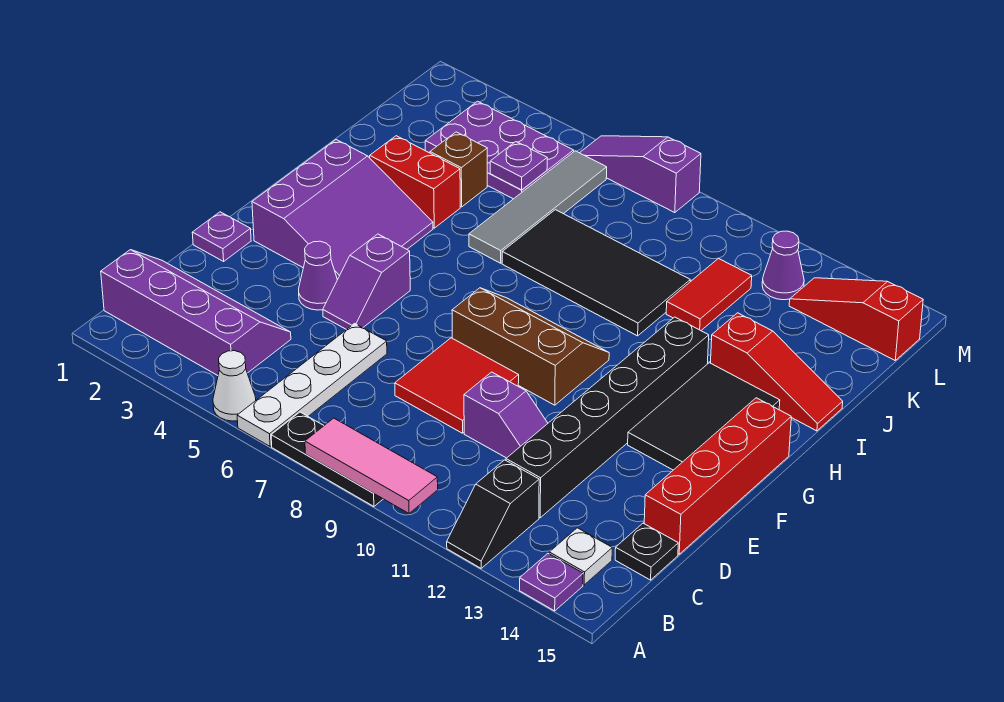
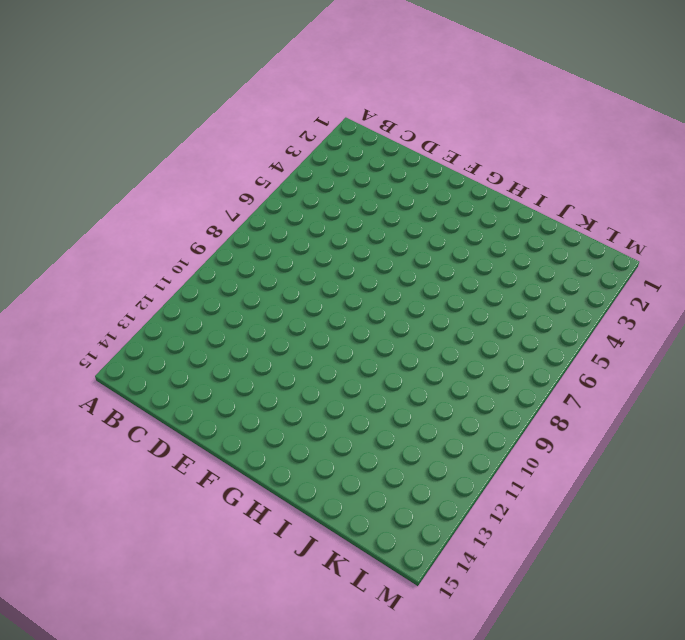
none -> white cone A5 level 1
none -> white plate A6:D6 level 1
none -> black plate A7:A9 level 1
none -> black slope A12:B12 level 1 top B

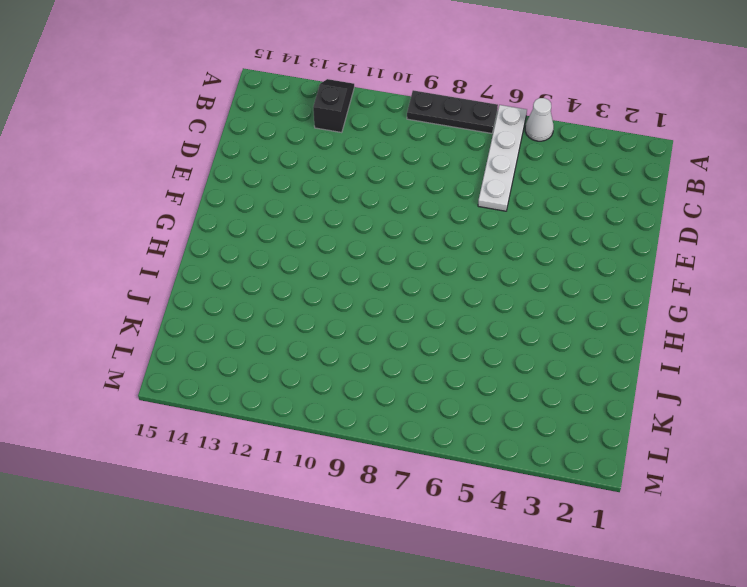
none -> purple plate A14 level 1
none -> purple slope B1:C4 level 1 top B
none -> white plate B14 level 1
none -> black brick C12:H12 level 1

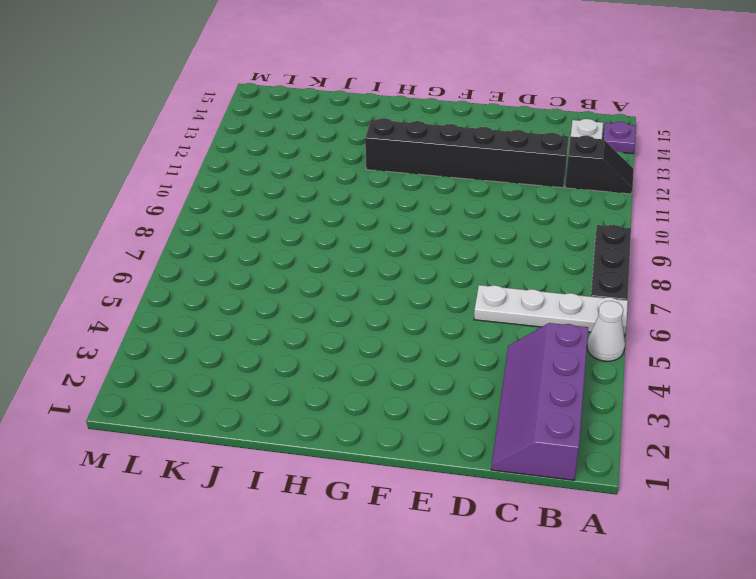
none -> black plate C15 level 1
none -> red tile D8:E9 level 1
none -> purple slope D10:D11 level 1 top 10
none -> red brick D15:G15 level 1

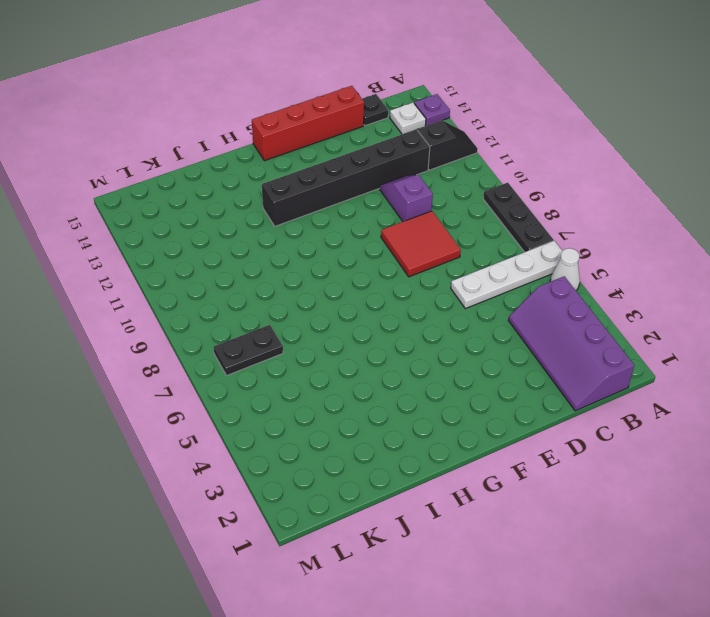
black plate K7:L7 level 1 -> none
none -> purple plate E1 level 1
none -> purple cone E4 level 1
none -> purple slope E5:F5 level 1 top F
none -> purple slope F2:H4 level 1 top 2

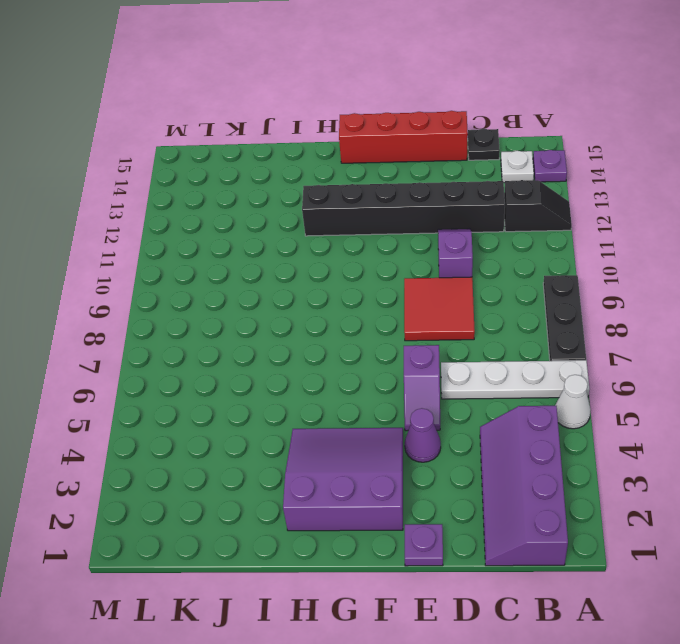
purple slope E5:E6 level 1 top 6 -> purple slope E5:F5 level 1 top F
none -> brown slope F8:G10 level 1 top F
none -> black tile F13:H14 level 1
none -> red brick I3:I4 level 1
none -> grey tile I6:L6 level 1

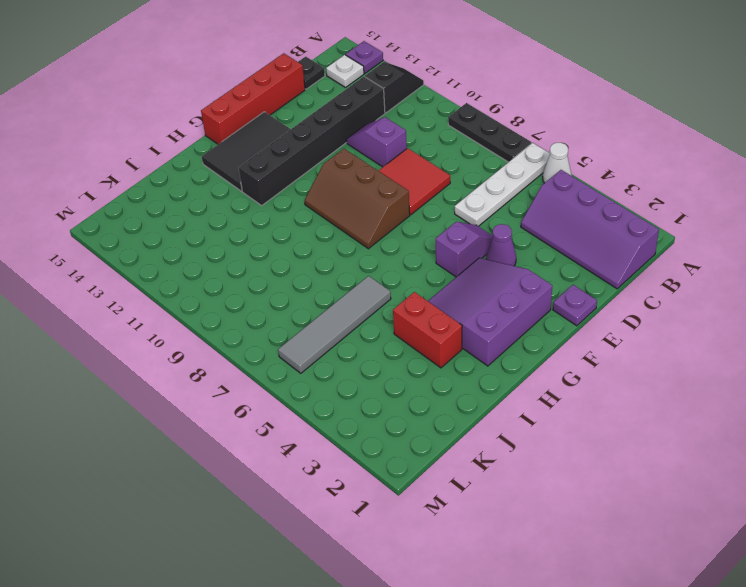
none -> black tile I7:J10 level 1
none -> red slope I13:I15 level 1 top 13
none -> brown brick J4 level 1
none -> red tile J11:K11 level 1

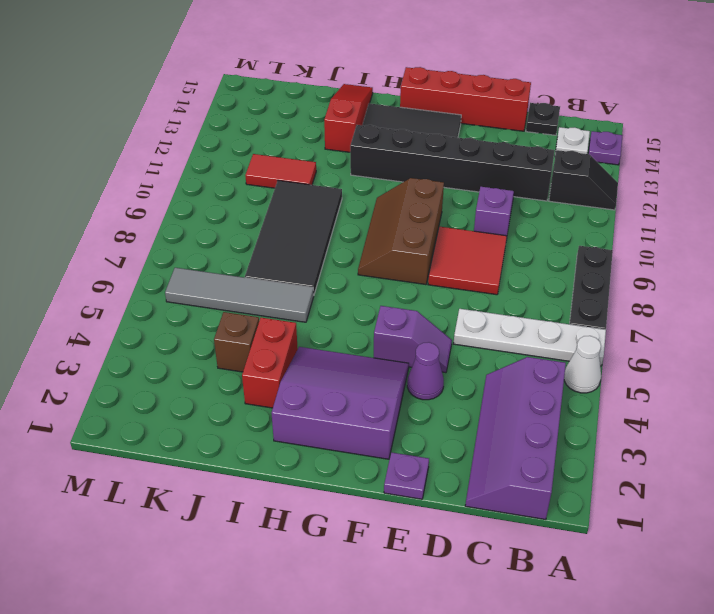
none -> purple plate K3:L5 level 1
none -> purple cone L12 level 1
none -> red slope L13:L15 level 1 top 15
none -> purple slope M6:M8 level 1 top 8

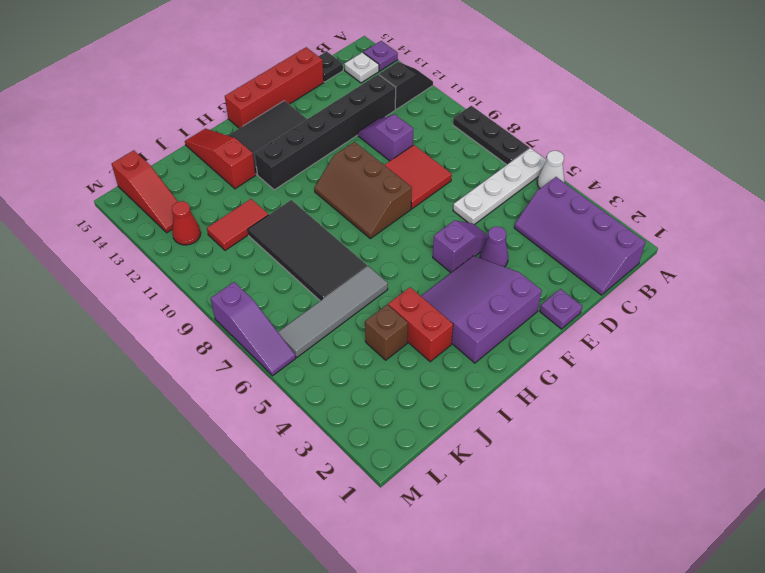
red cone L12 level 1 -> purple cone L12 level 1
none -> purple plate K3:L5 level 1
none -> pink tile A8:A10 level 2
none -> purple plate K5 level 2

